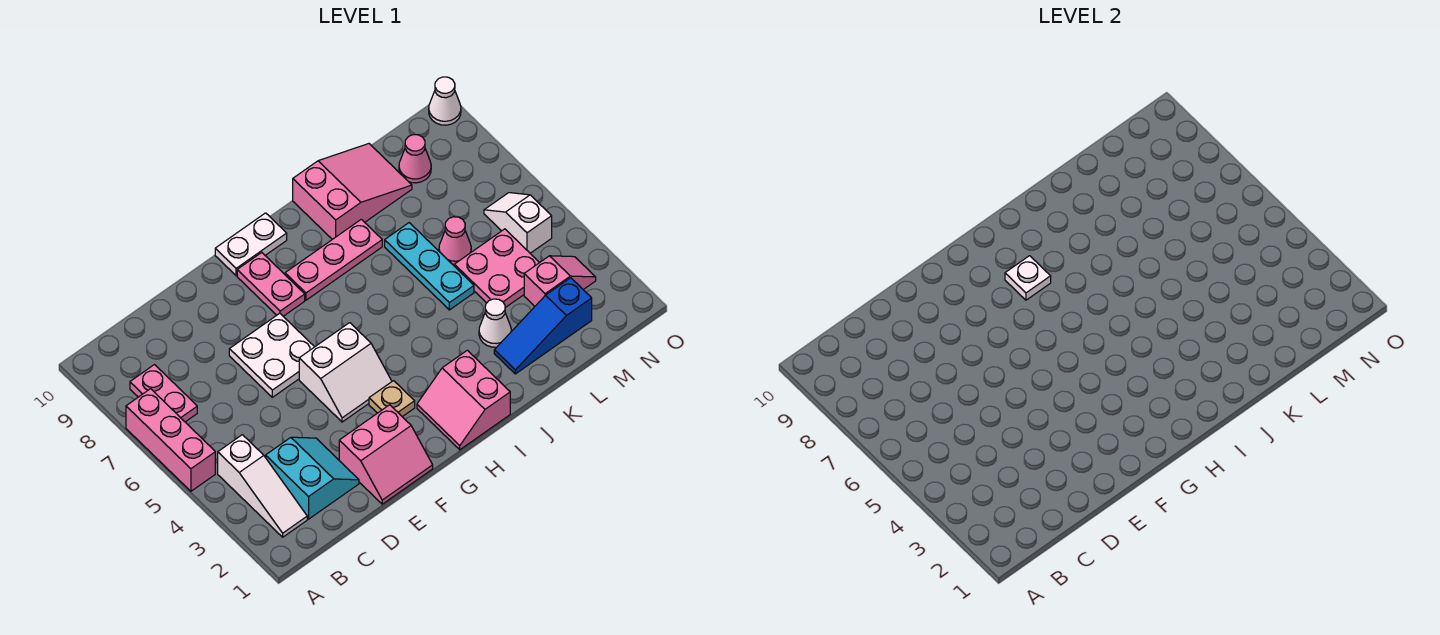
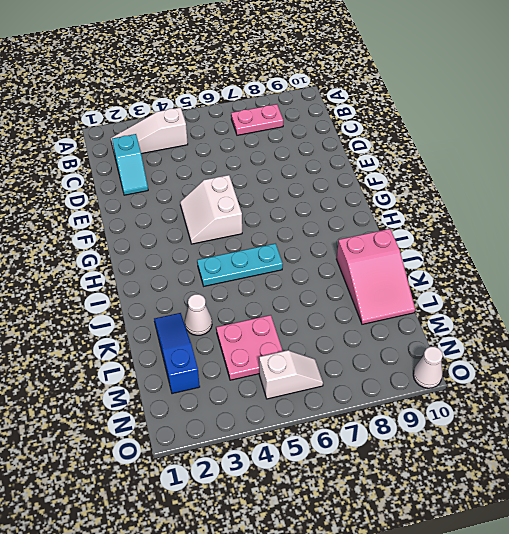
cyan slope C2:D2 level 1 top C -> cyan slope C2:D3 level 1 top C
cyan plate I4:I6 level 1 -> cyan plate K5:K7 level 1
none -> pink brick A5:A7 level 1
none -> pink slope E1:F2 level 1 top 2
none -> white plate E6:F7 level 1

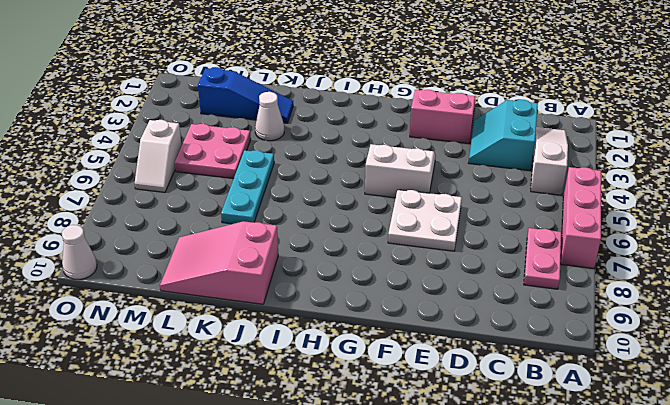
none -> tan plate G3 level 1
none -> pink plate G8:G9 level 1
none -> white plate G10:H10 level 1

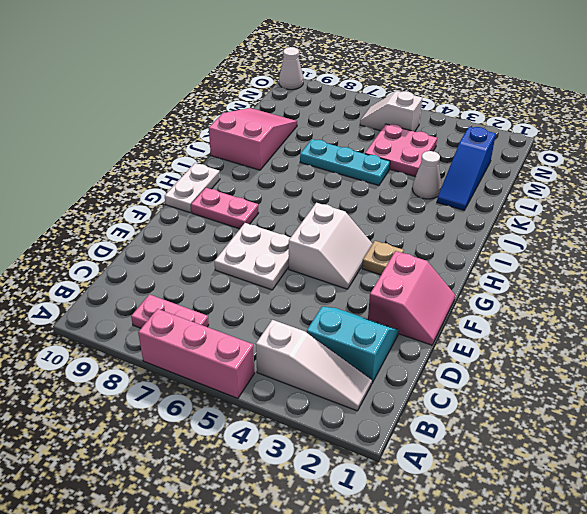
none -> pink slope H1:I2 level 1 top I
none -> pink plate H8:J8 level 1
none -> pink cone L6 level 1

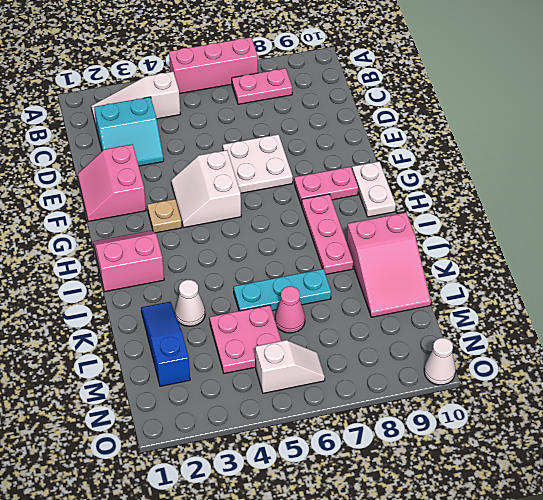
none -> pink slope M3:N3 level 1 top M
none -> pink cone M9 level 1
none -> white plate H8 level 2

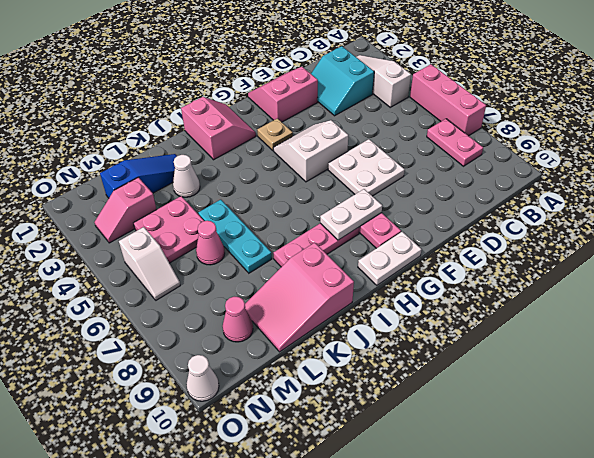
white plate G8:H8 level 2 -> white plate H8 level 2

